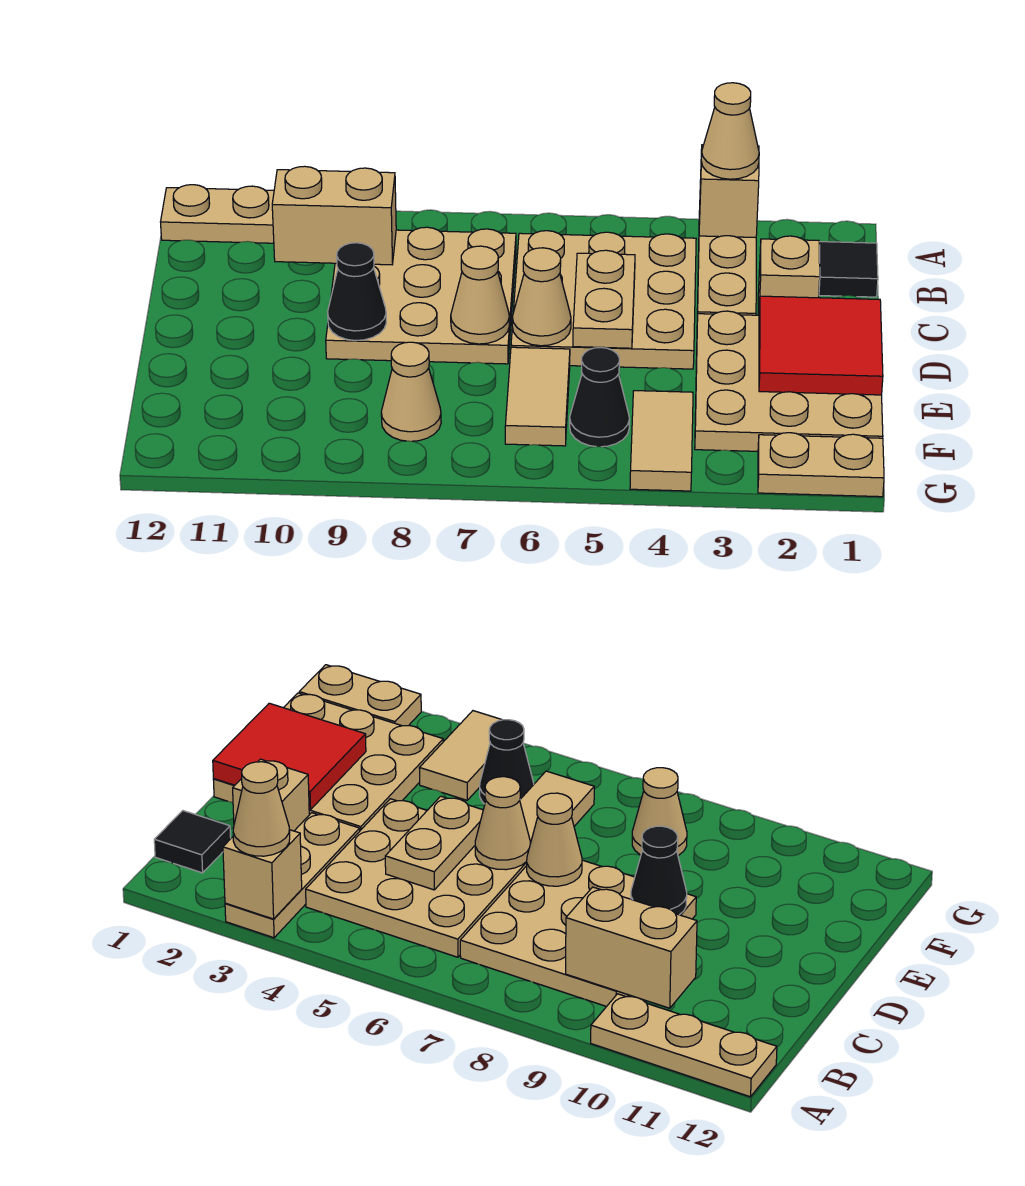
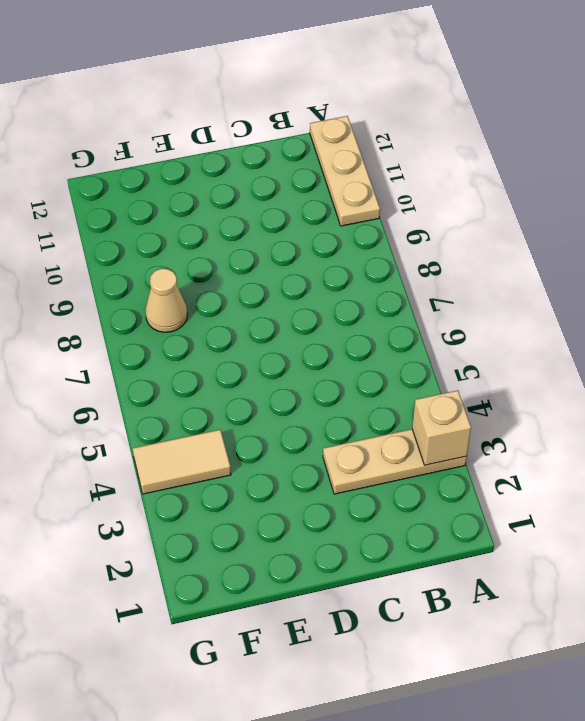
none -> black tile B1 level 1
none -> tan plate B4:D6 level 1
none -> tan plate B7:D9 level 1

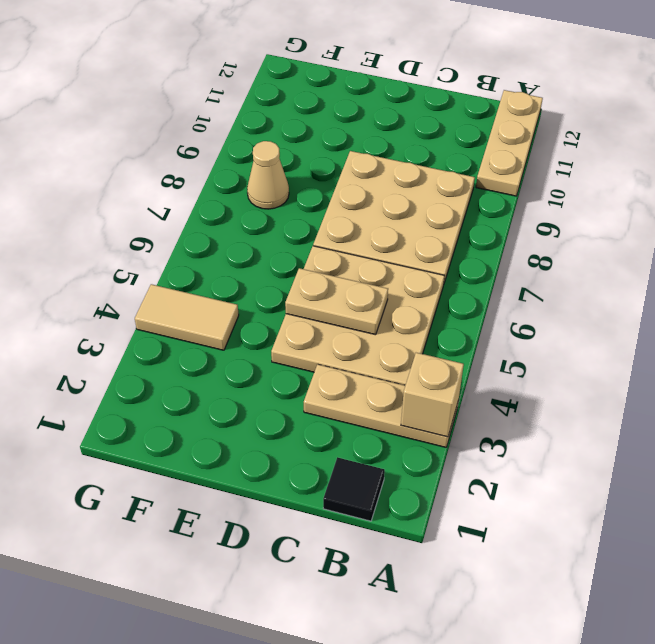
none -> tan brick C2 level 1
none -> tan plate D1:F3 level 1
none -> tan tile E6:F6 level 1

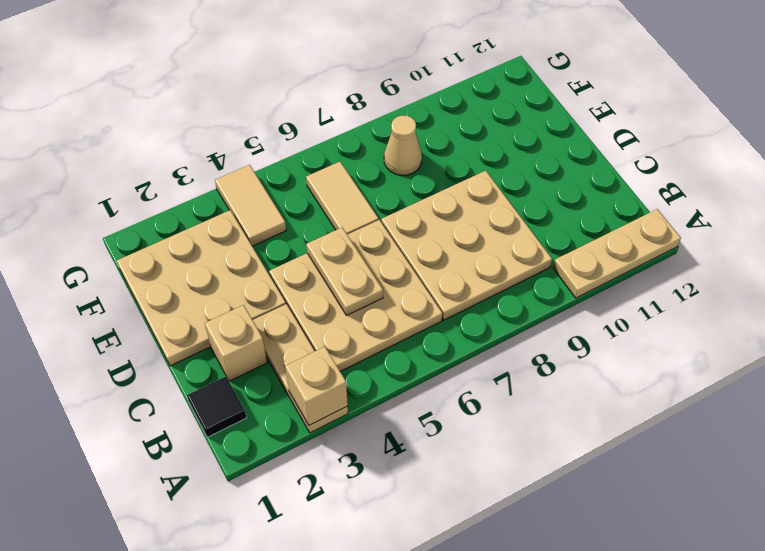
none -> black cone F5 level 1
none -> tan plate G1:G2 level 1
none -> tan brick B9:B10 level 2

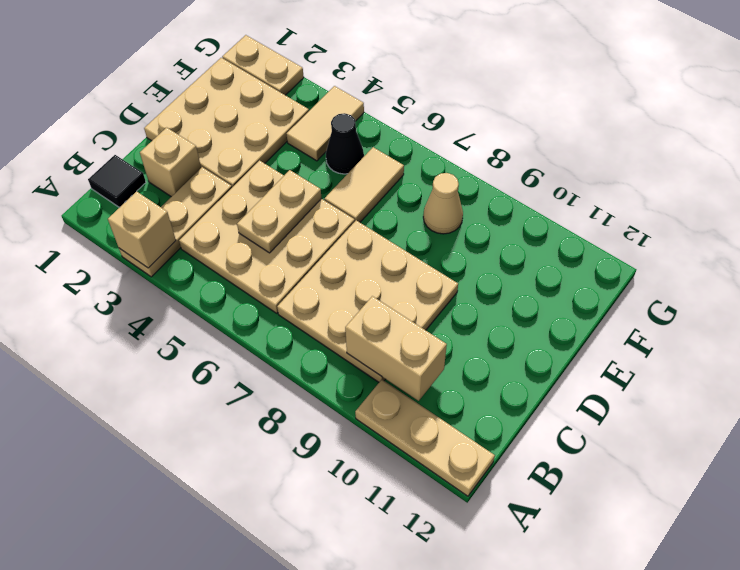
none -> red tile D1:E2 level 2
none -> tan cone D6 level 2
none -> tan cone D7 level 2

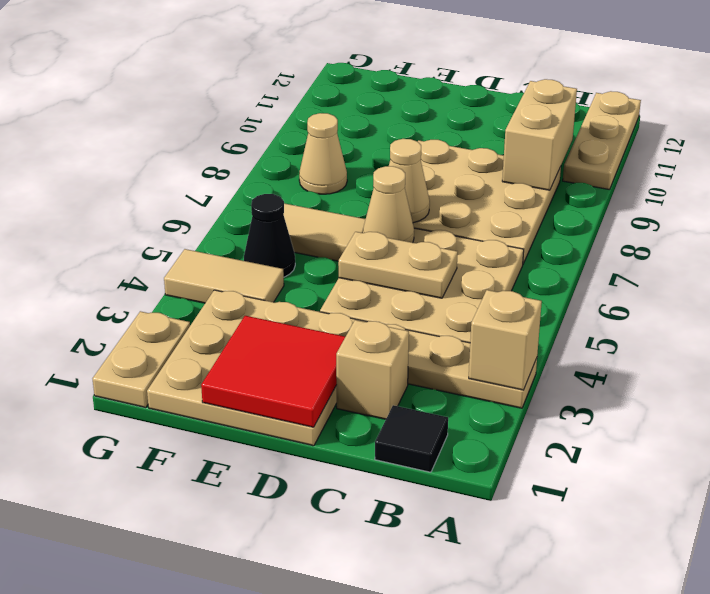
none -> black cone D9 level 2
none -> tan cone A3 level 3

